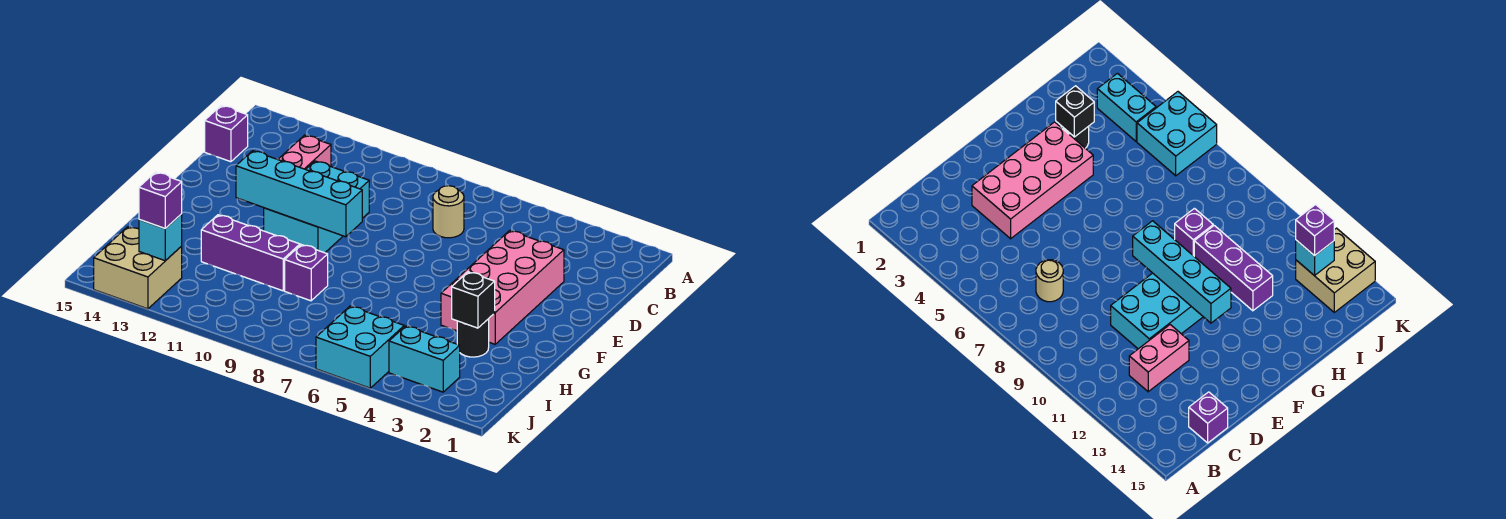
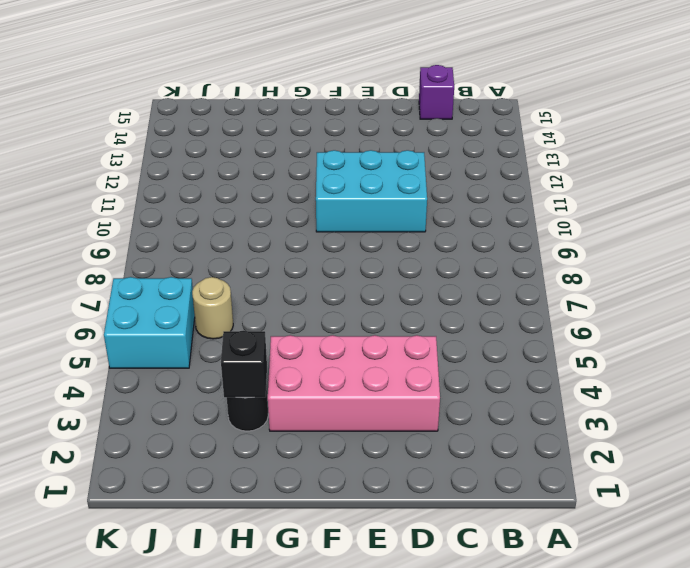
tan round brick I6 level 1 -> tan round brick C7 level 1
none -> pink brick C12:D12 level 1
none -> purple brick H9 level 1
none -> purple brick H10:H12 level 1

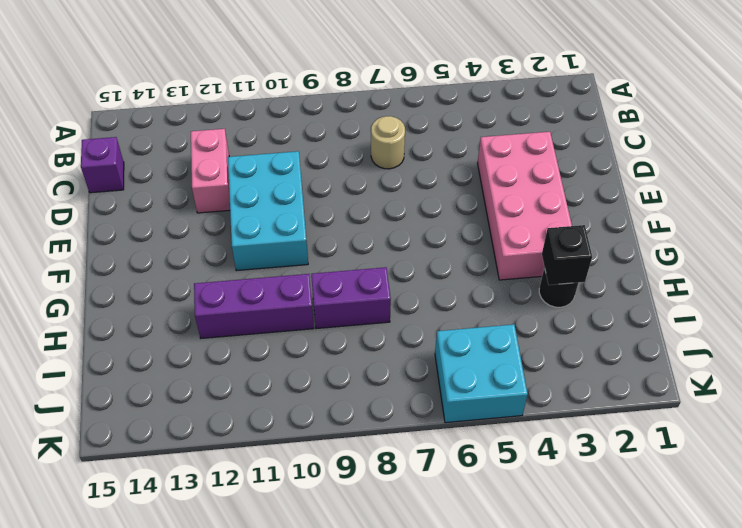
purple brick H8:H9 level 1 -> purple brick H9 level 1
none -> cyan brick J3:J4 level 1
none -> tan brick J13:K14 level 1
none -> cyan brick F9:F12 level 2

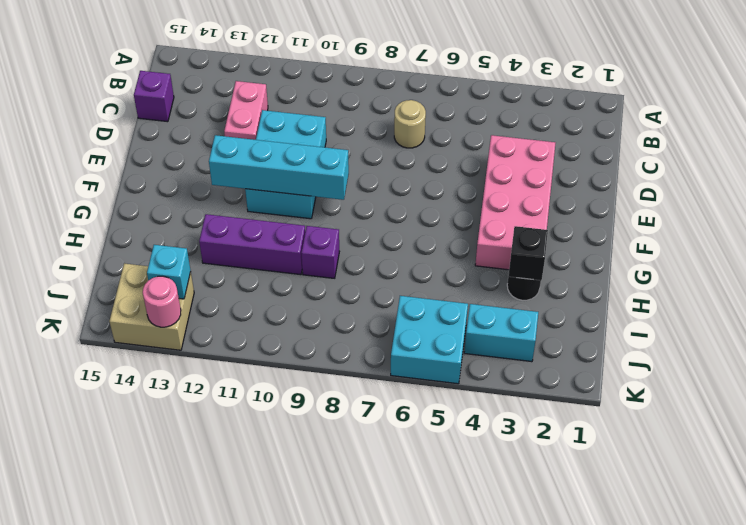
pink round brick K13 level 2 -> none
none -> purple brick J13 level 3

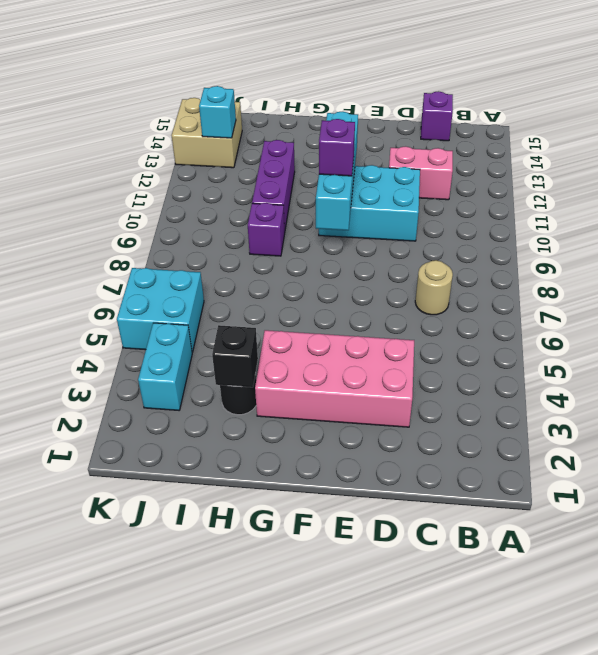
purple brick F10 level 3 -> purple brick J13 level 3

